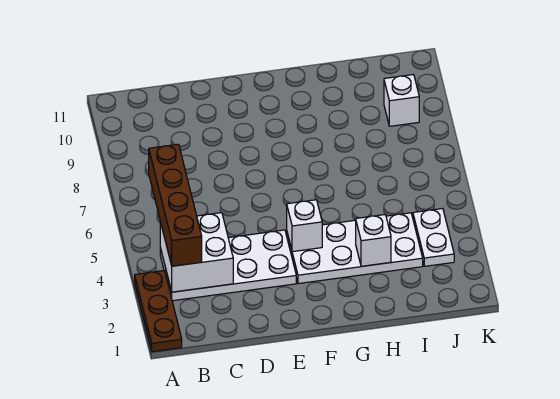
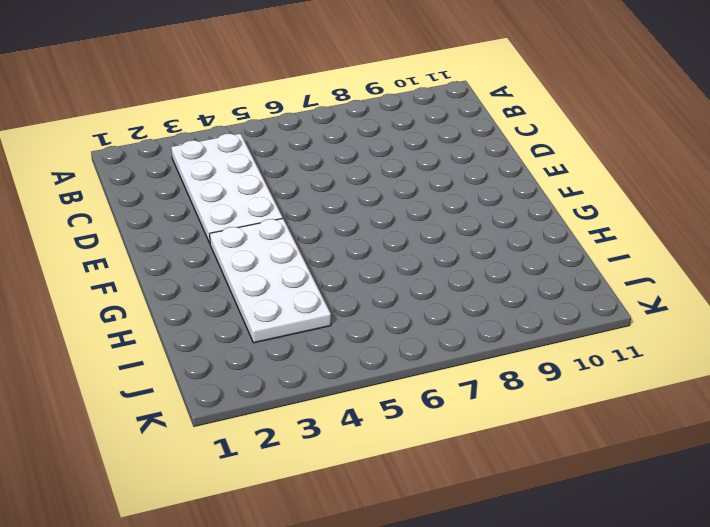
none -> brown plate A1:A3 level 1
none -> white plate J3:J4 level 1

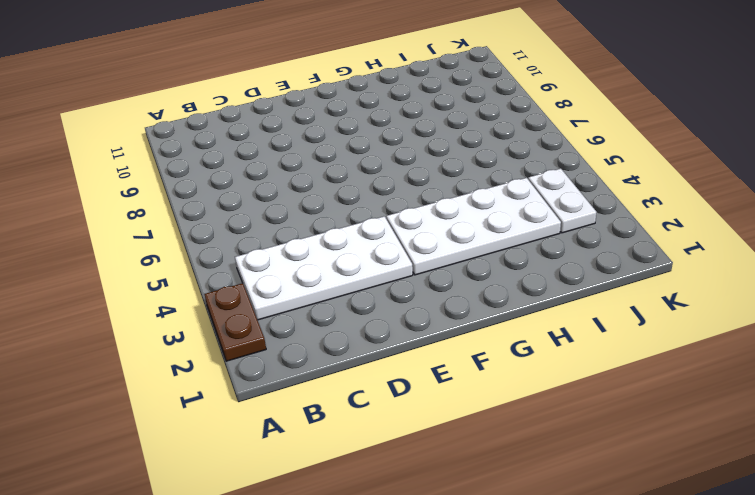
brown plate A2:A3 level 1 -> brown plate A1:A3 level 1
none -> white brick J9 level 1
none -> white brick B3:C4 level 2

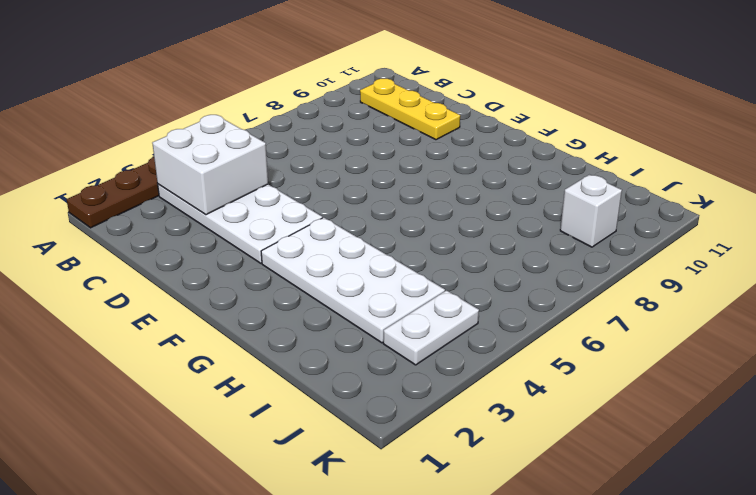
yellow plate B10:D10 level 1 -> none
none -> white brick F4 level 2
none -> white brick H3 level 2

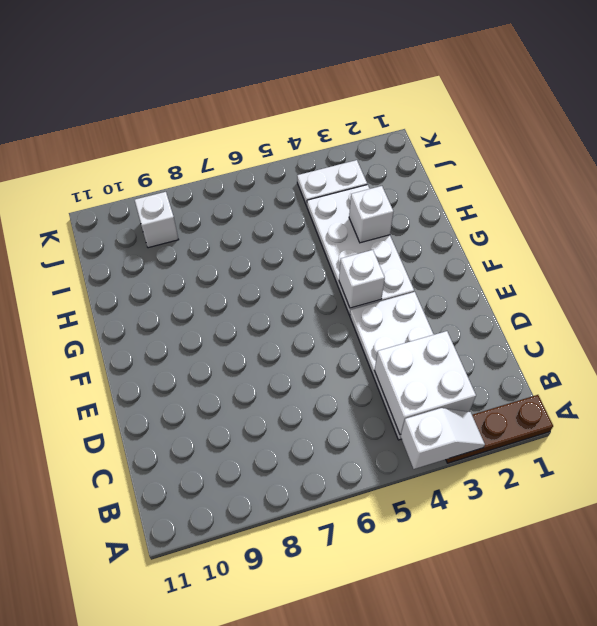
white slope A3:A4 level 2 top 4 -> none
none -> brown brick B3:B6 level 3

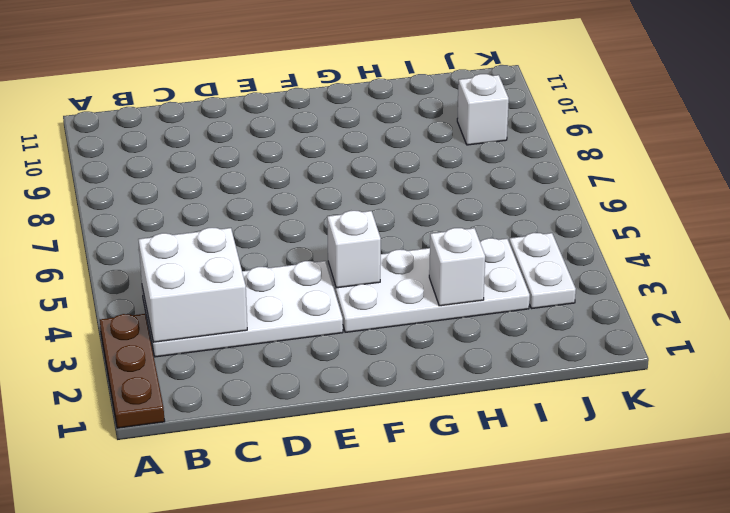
none -> brown brick B3:B6 level 3

